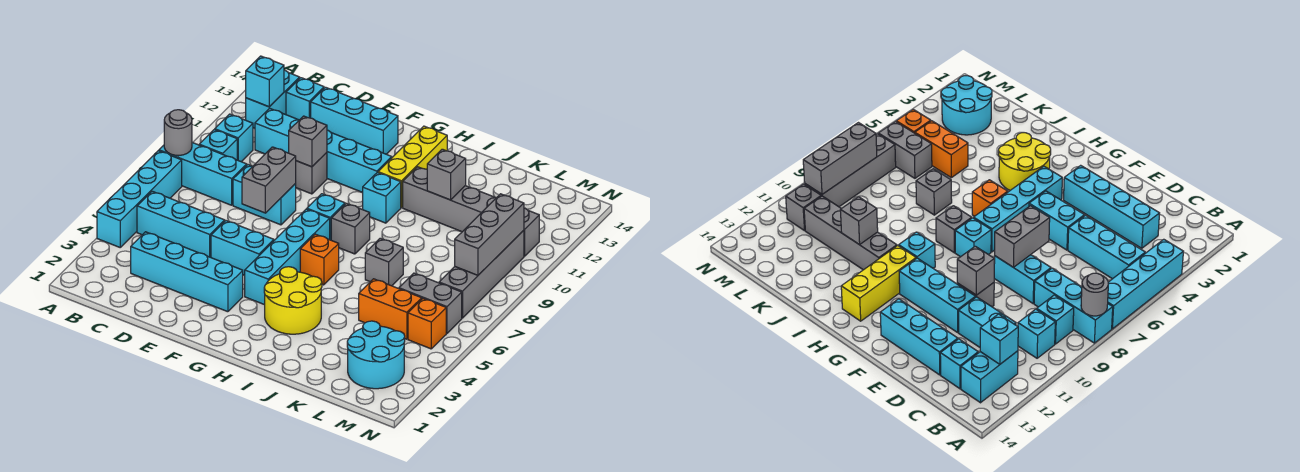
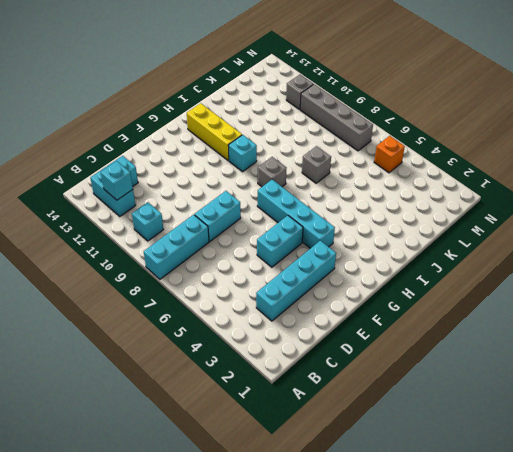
none -> cyan brick A4:A7 level 1
none -> cyan brick B5:D5 level 1
none -> cyan brick B9 level 1
none -> cyan brick C11:D11 level 1

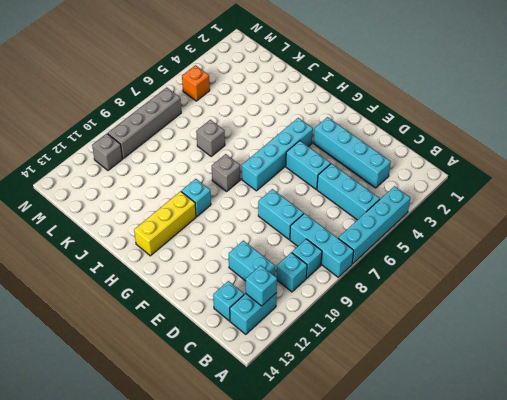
none -> cyan brick D13:F13 level 1
none -> grey brick E10 level 1
none -> cyan brick E11:G11 level 1
none -> cyan brick G8 level 1

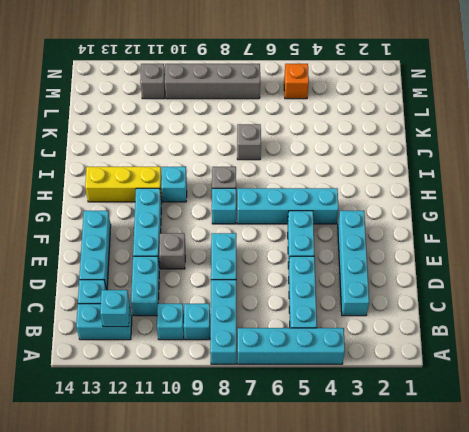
none -> yellow round brick H3:I4 level 1
none -> orange brick H6 level 1
none -> grey brick I11:L11 level 1
none -> orange brick K5:L5 level 1

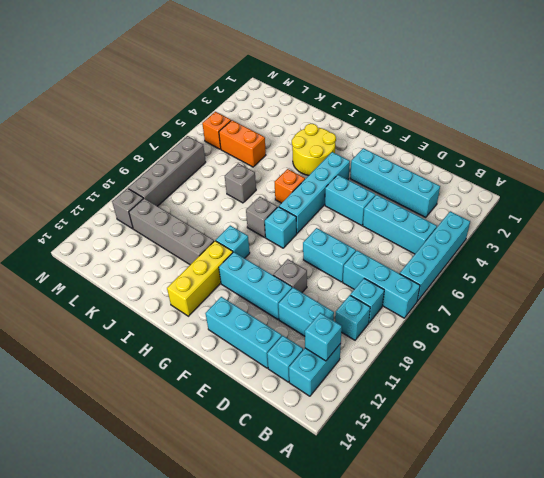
none -> cyan round brick L2:M3 level 1
none -> grey brick L6:M6 level 1
none -> grey round brick A8 level 2
none -> grey brick E7:E8 level 2

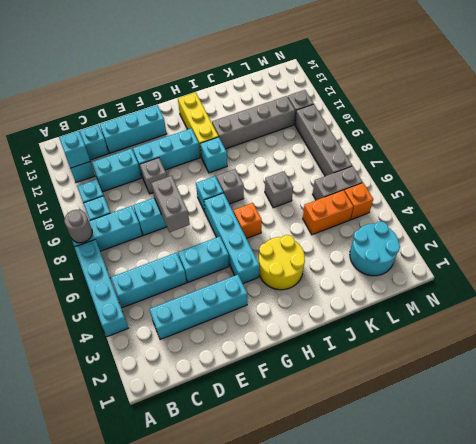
none -> grey brick E10 level 2
none -> grey brick J11 level 2
none -> grey brick M8:M10 level 2

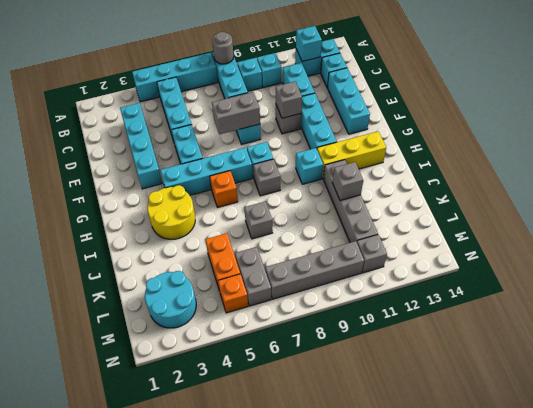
none -> grey brick M8:M10 level 2

